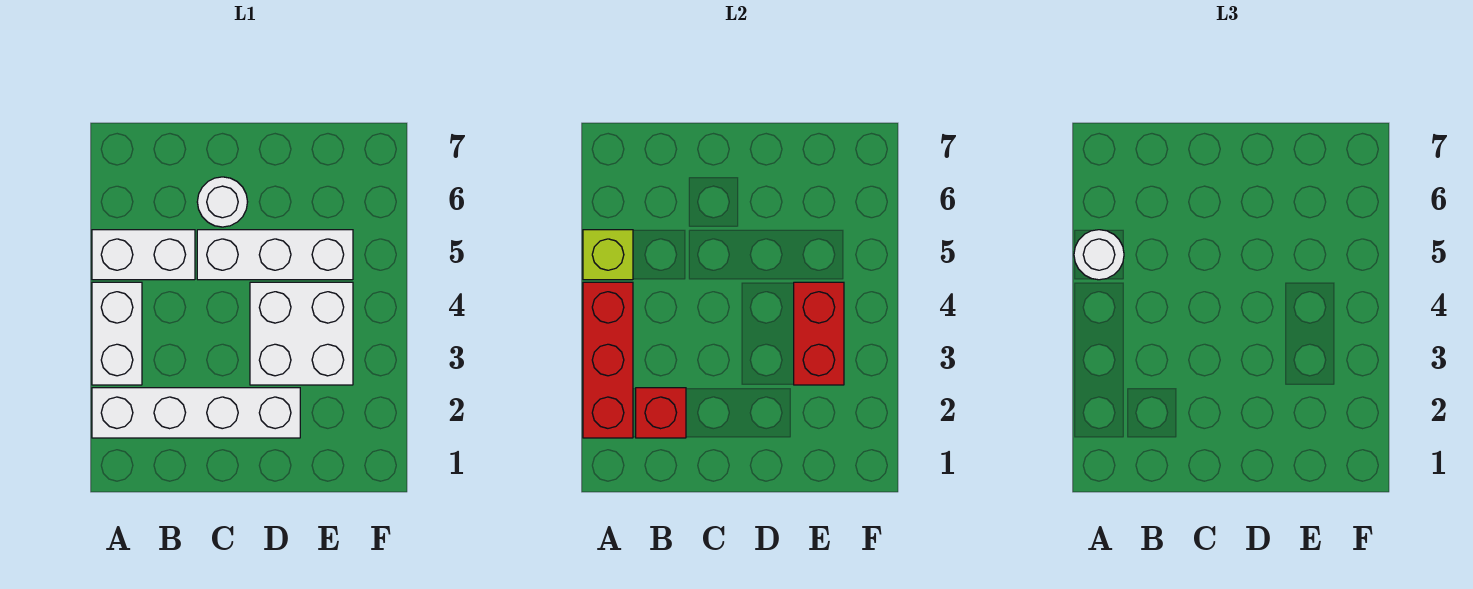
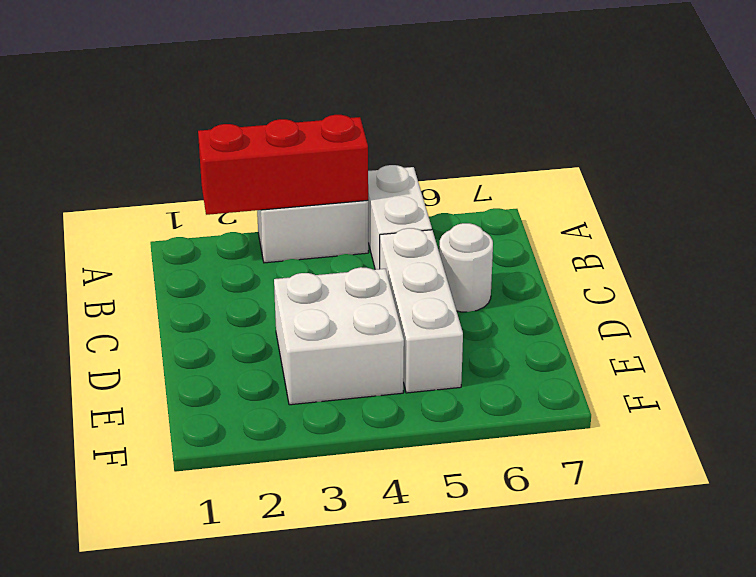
none -> white brick A2:D2 level 1
none -> lime brick A5 level 2

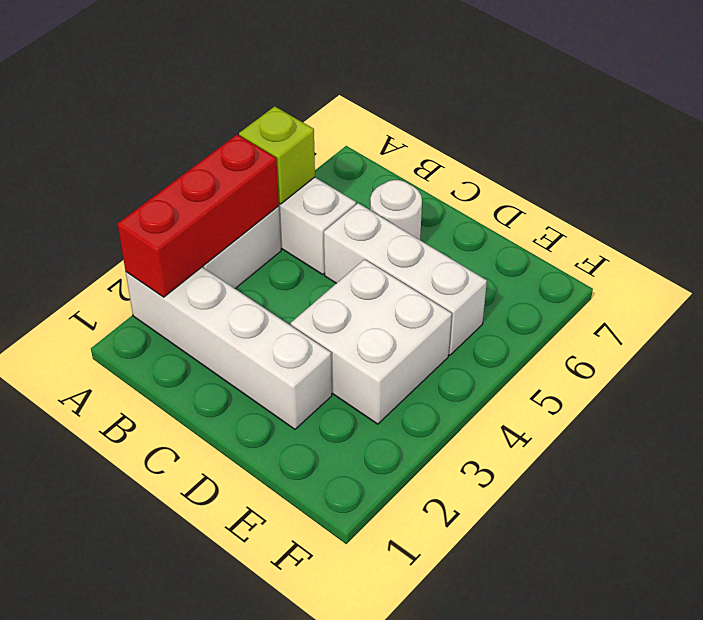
none -> red brick B2 level 2
none -> red brick E3:E4 level 2

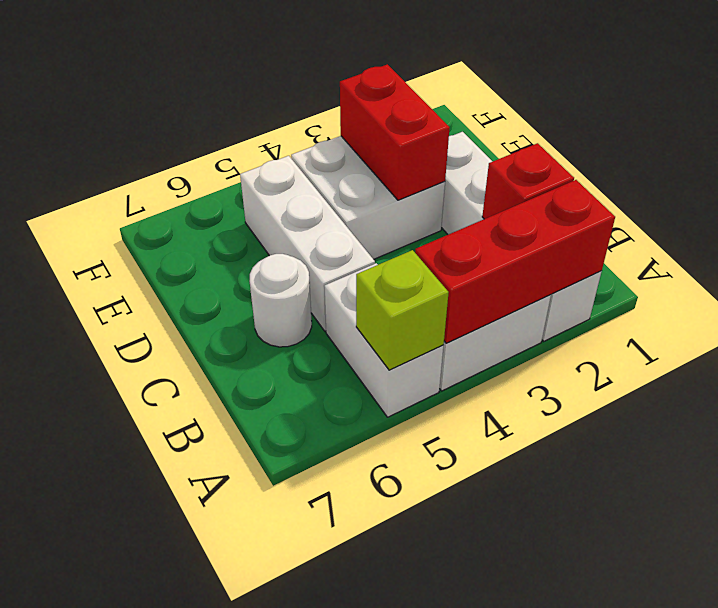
red brick D3:E3 level 2 -> red brick E3:E4 level 2
none -> white round brick A5 level 3

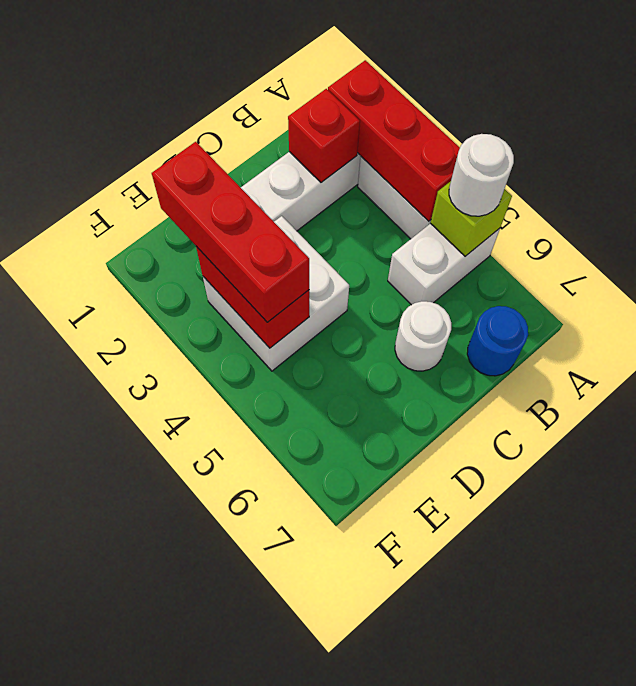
blue round brick B7 level 1 -> none
red brick E2:E4 level 3 -> none
none -> white brick C5:E5 level 1

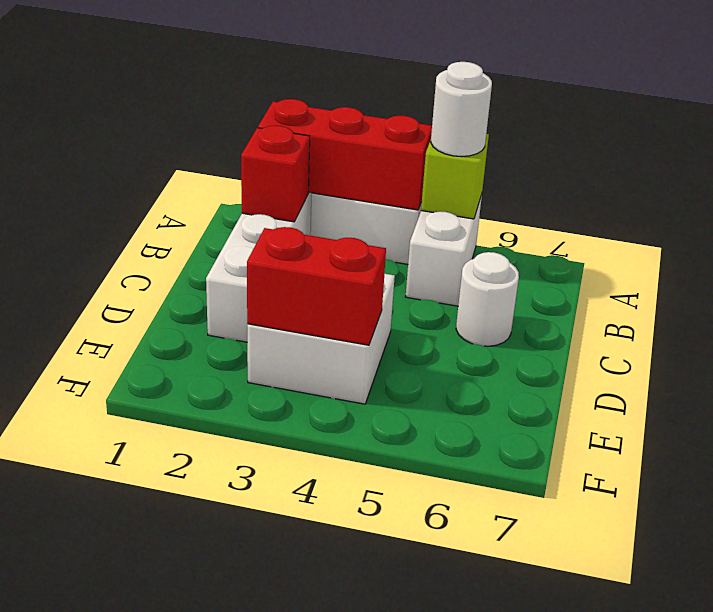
none -> white brick C5:E5 level 1

